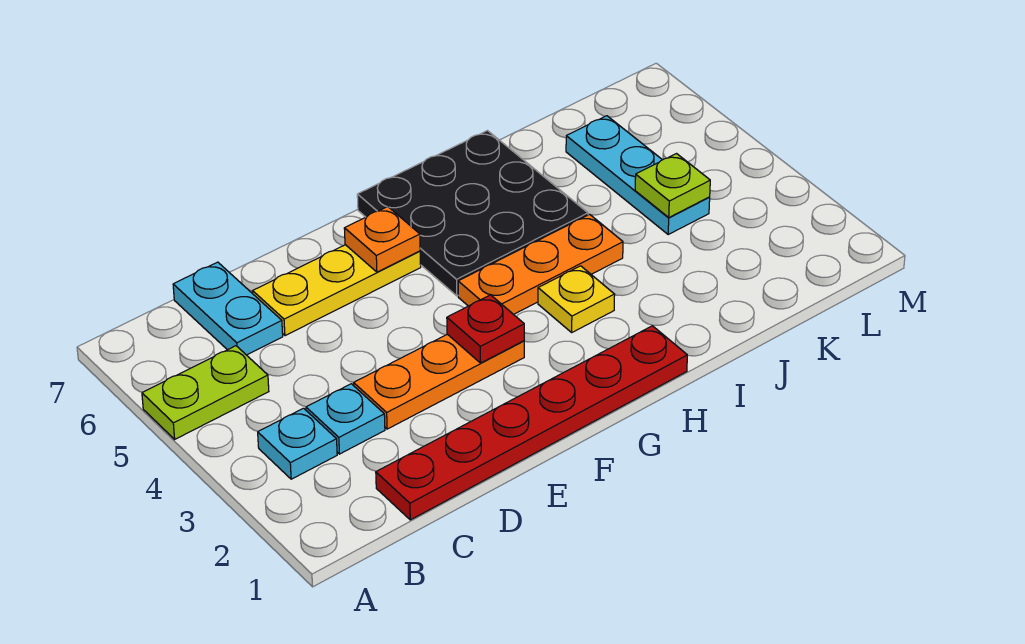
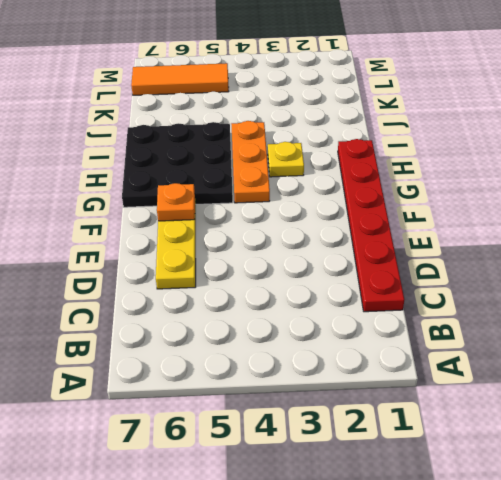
orange tile L5:L7 level 1 -> none
none -> lime plate A5:B5 level 1
none -> cyan plate B3 level 1
none -> cyan plate C3 level 1

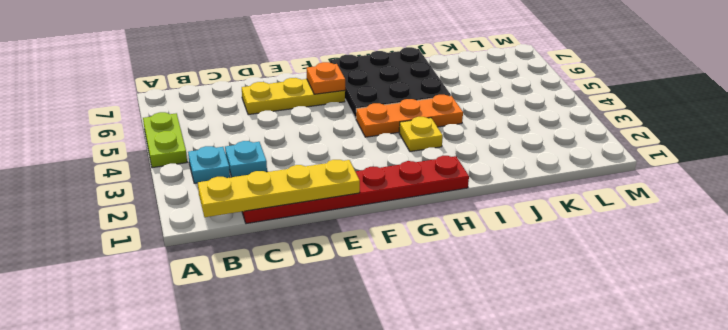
lime plate A4:A5 level 1 -> lime plate A5:B5 level 1
yellow plate B1:E1 level 2 -> none
none -> cyan plate C6:C7 level 1
none -> orange plate D3:F3 level 1
none -> cyan plate K4:K6 level 1

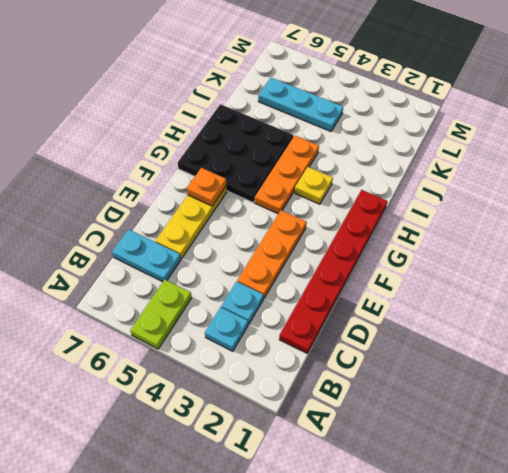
none -> red plate F3 level 2
none -> lime plate K4 level 2

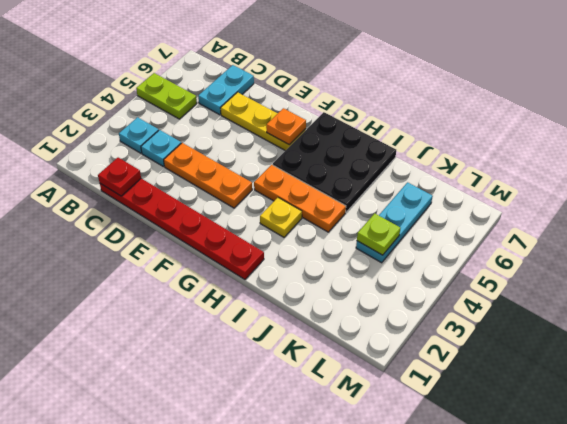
red plate C1 level 2 -> red plate F3 level 2

